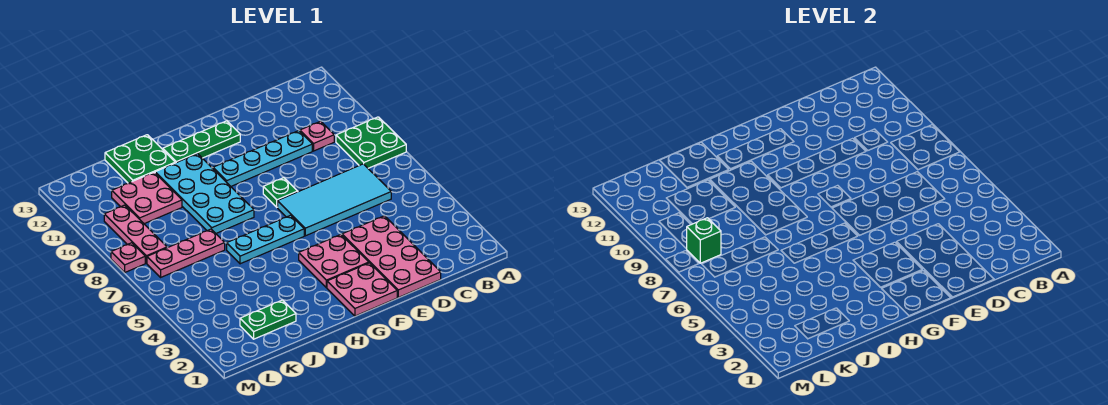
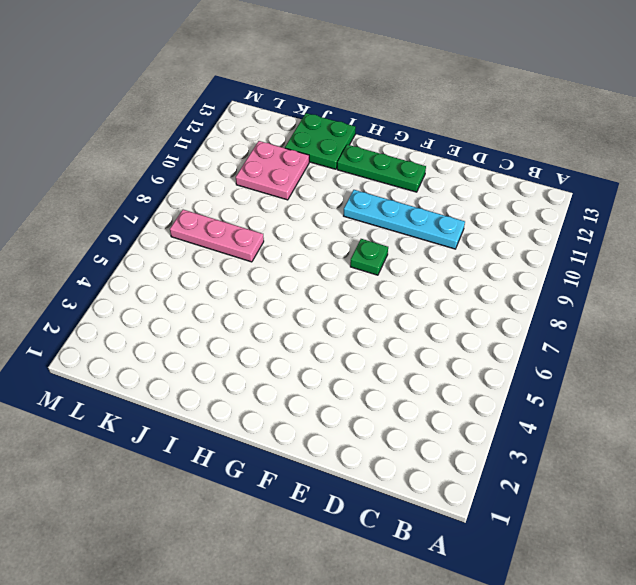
none -> green plate A8:B9 level 1
none -> cyan tile C6:F7 level 1
none -> pink plate C10 level 1

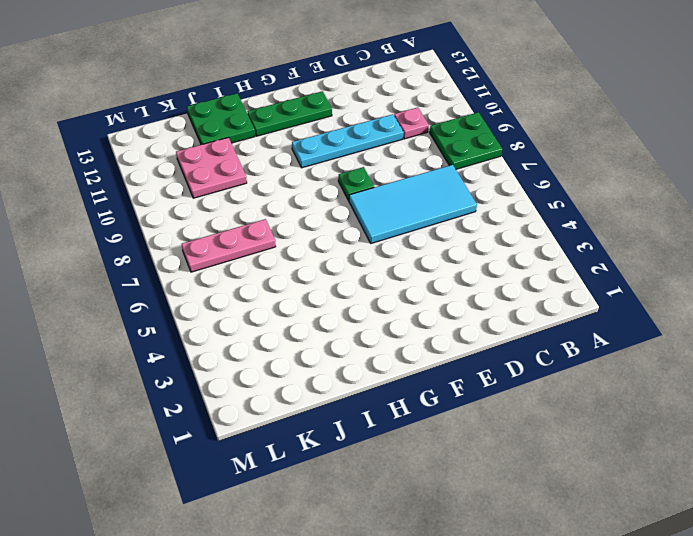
none -> pink plate D1:E4 level 1
none -> pink plate F1:G2 level 1
none -> pink plate F3:G4 level 1

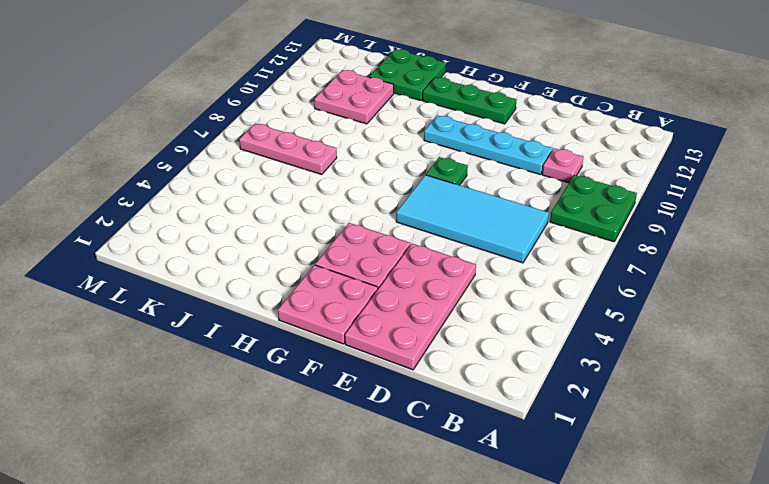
none -> cyan plate G6:I6 level 1
none -> cyan plate H8:I11 level 1
none -> green plate J2:K2 level 1

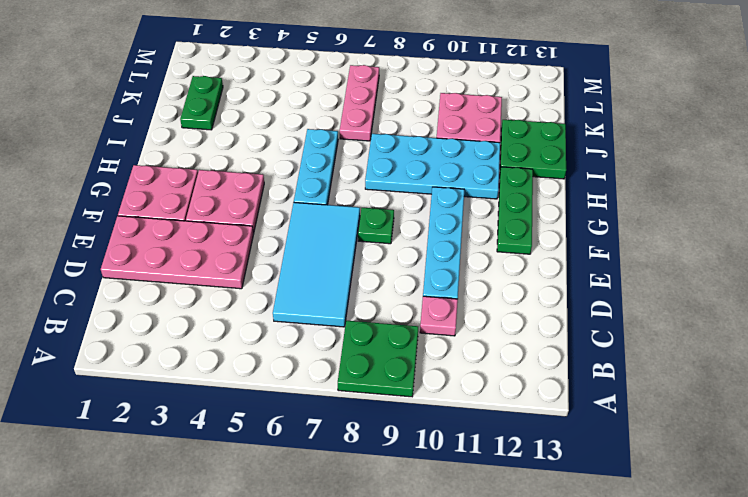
none -> pink plate L8:L10 level 1
none -> pink plate M8 level 1
none -> green brick L8 level 2

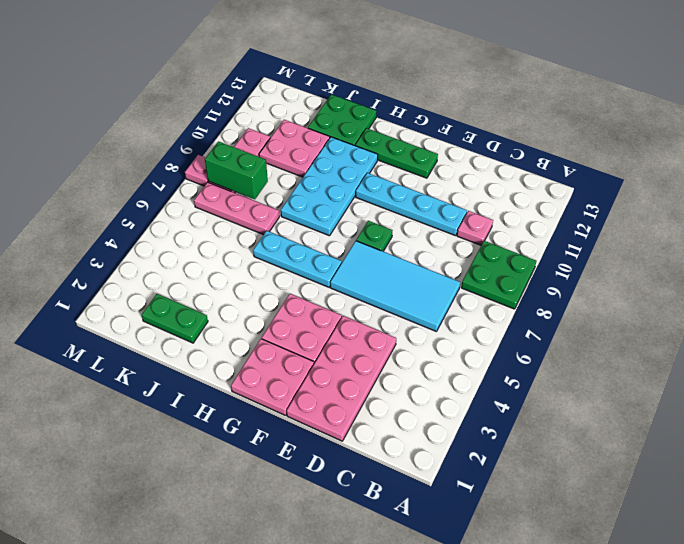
green brick K8:L8 level 2 -> green brick L8 level 2

